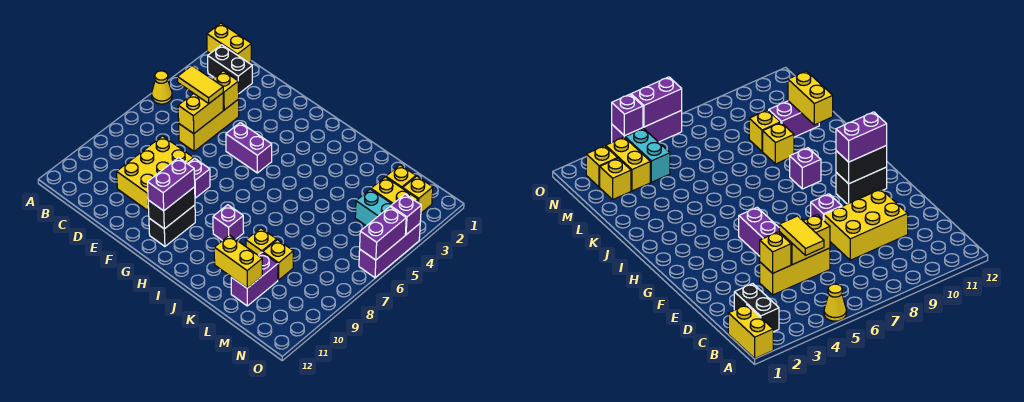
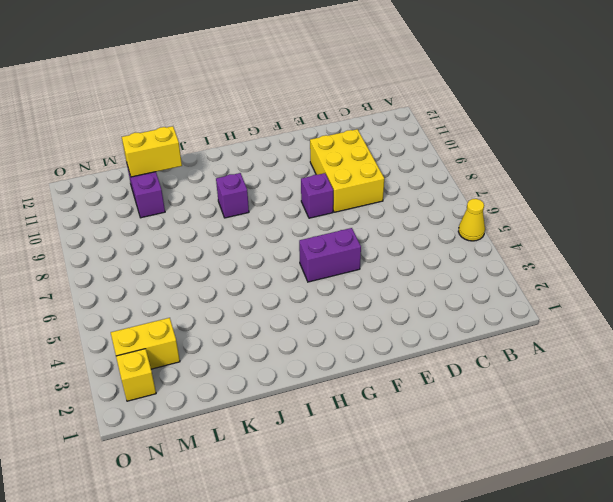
none -> yellow brick A1:B1 level 1
none -> black brick B2:C2 level 1
none -> yellow brick D4:D6 level 1

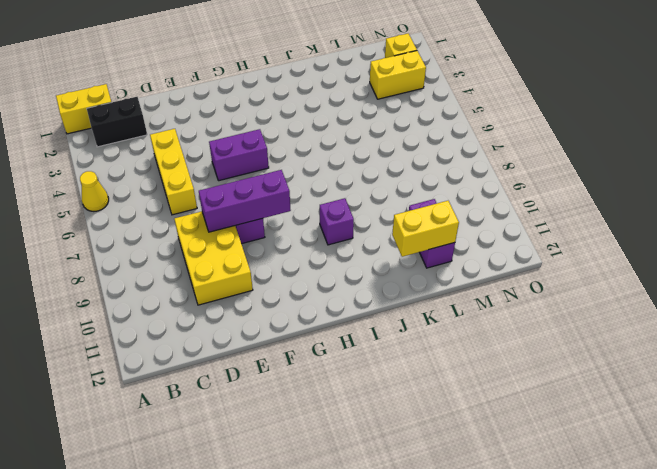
purple brick E8:G8 level 2 -> purple brick O4:O6 level 1
none -> black brick G10:G11 level 1
none -> yellow brick K9 level 1
none -> yellow brick L9 level 1

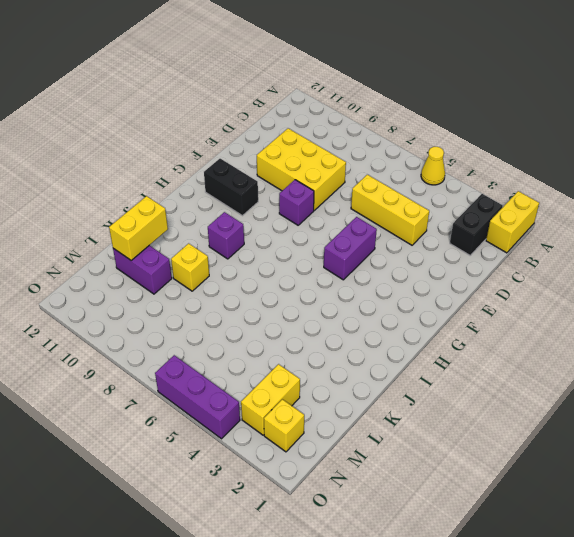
none -> yellow brick L9 level 1
none -> yellow brick M2 level 1
none -> cyan brick M4:N4 level 1

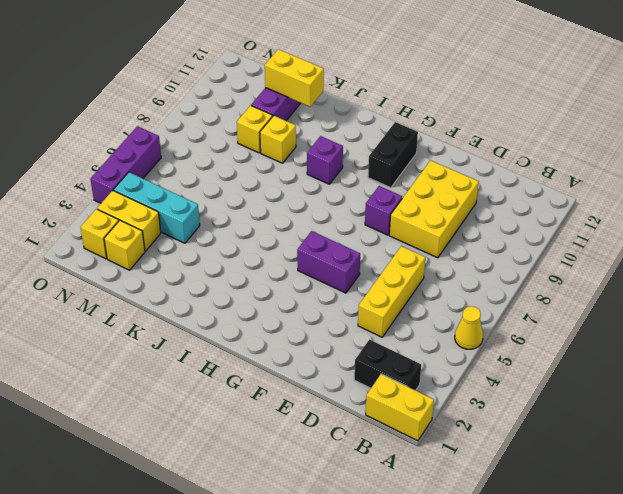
cyan brick L4:N4 level 1 -> cyan brick M4:N4 level 1
none -> yellow brick D4 level 2
none -> yellow brick D5:D6 level 2
none -> black brick G10:G11 level 2

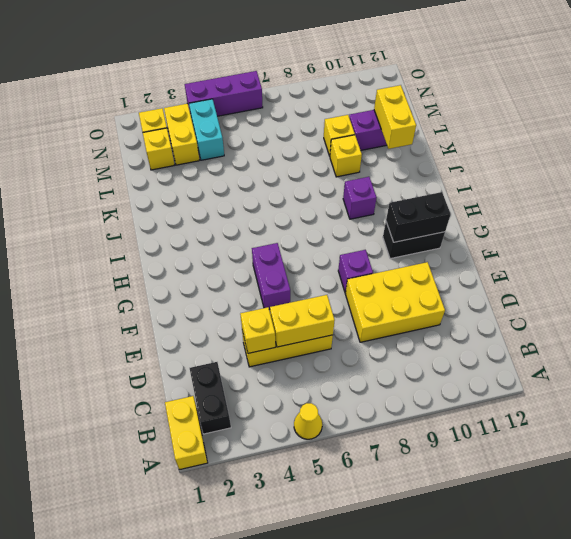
none -> purple brick O4 level 2
none -> purple brick O5:O6 level 2
none -> yellow tile C5:D5 level 3

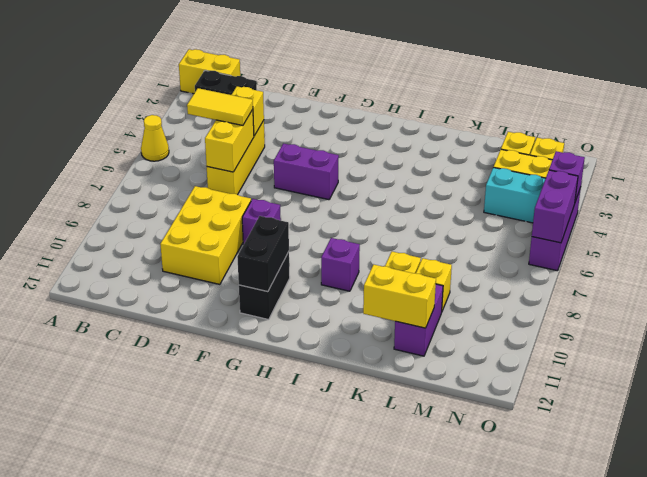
none -> purple brick G10:G11 level 3

